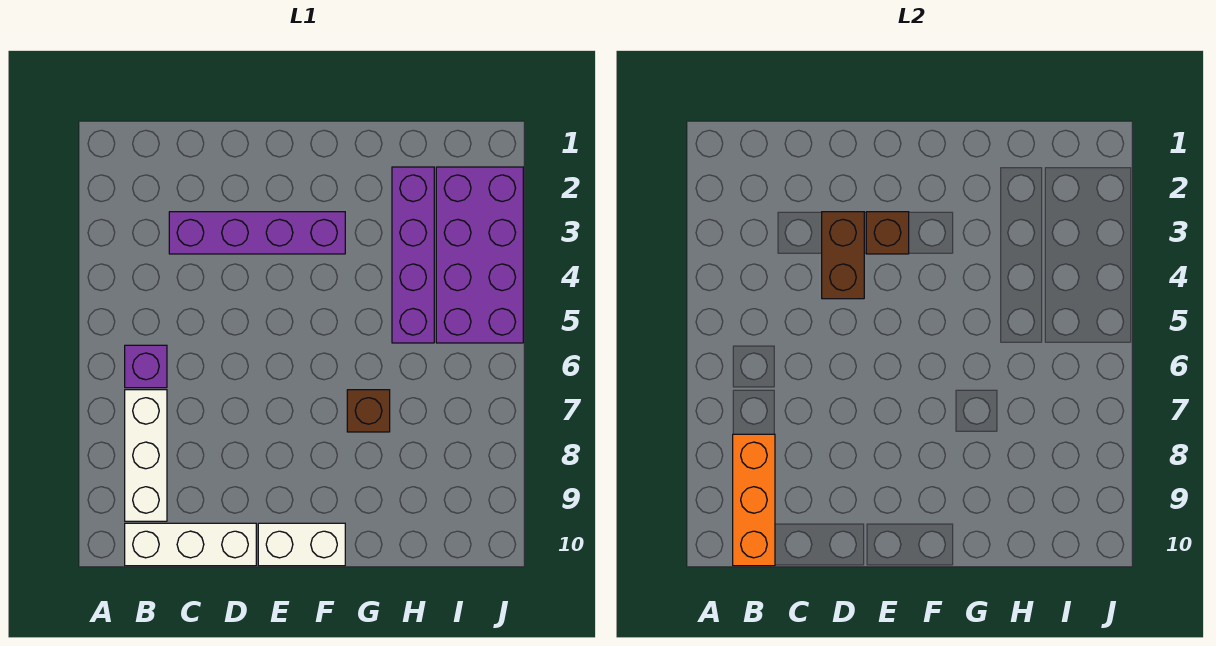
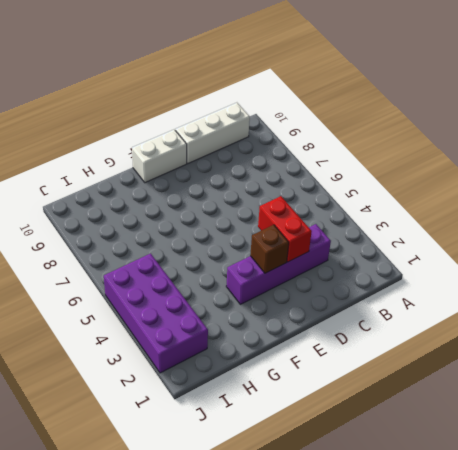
red brick D3:D4 level 2 -> brown brick D3:D4 level 2
none -> purple brick B6 level 1
none -> white brick B7:B9 level 1

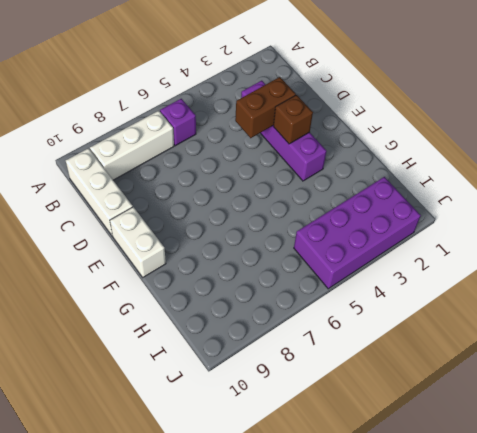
none -> brown brick G7 level 1
none -> purple brick H2:H5 level 1

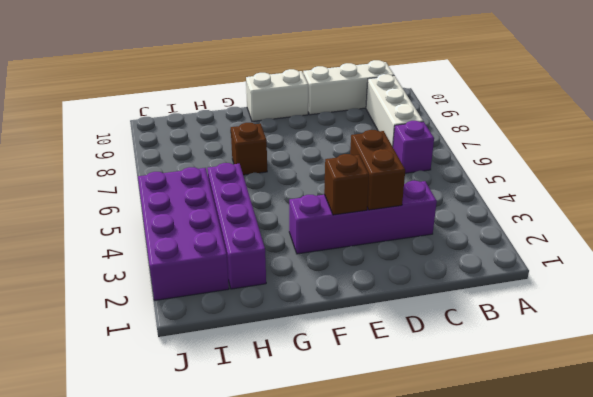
none -> orange brick B8:B10 level 2

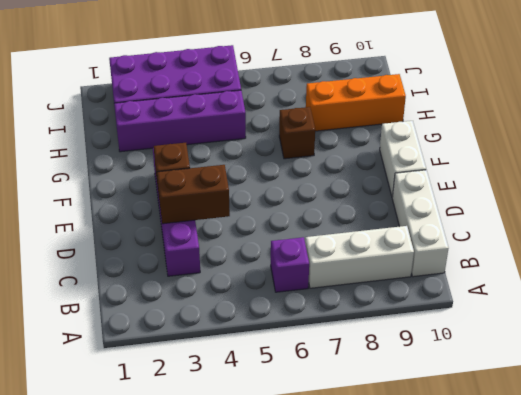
orange brick H8:H10 level 1 -> orange brick B8:B10 level 2

